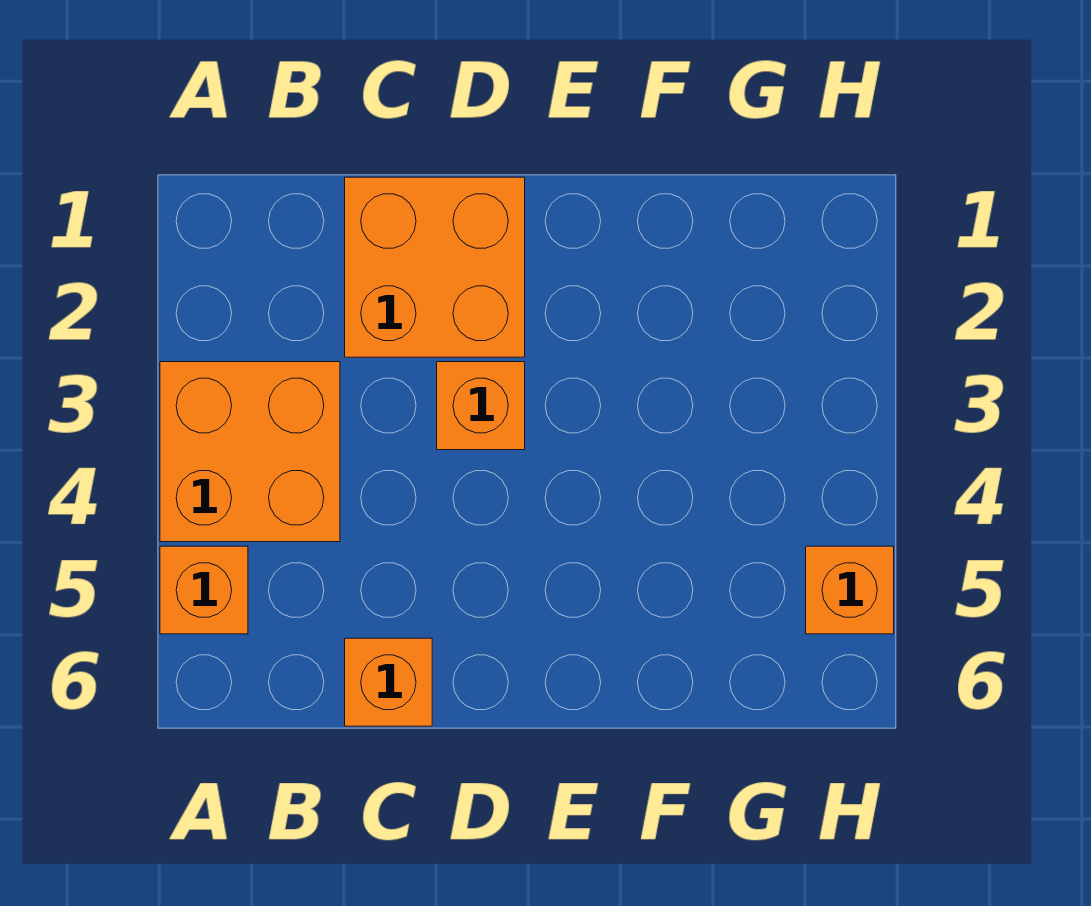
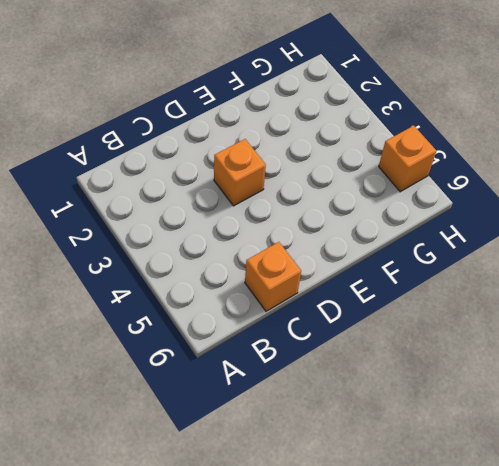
none -> orange brick A3:B4 level 1
none -> orange brick A5 level 1

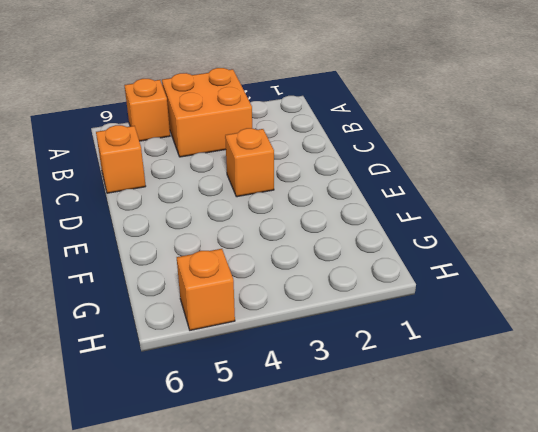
none -> orange brick C1:D2 level 1

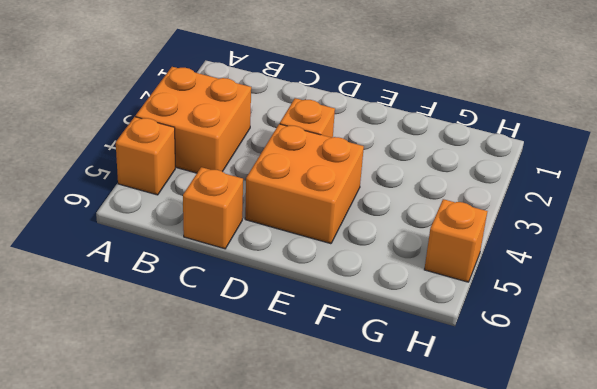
orange brick D4:E5 level 1 -> orange brick C1:D2 level 1

